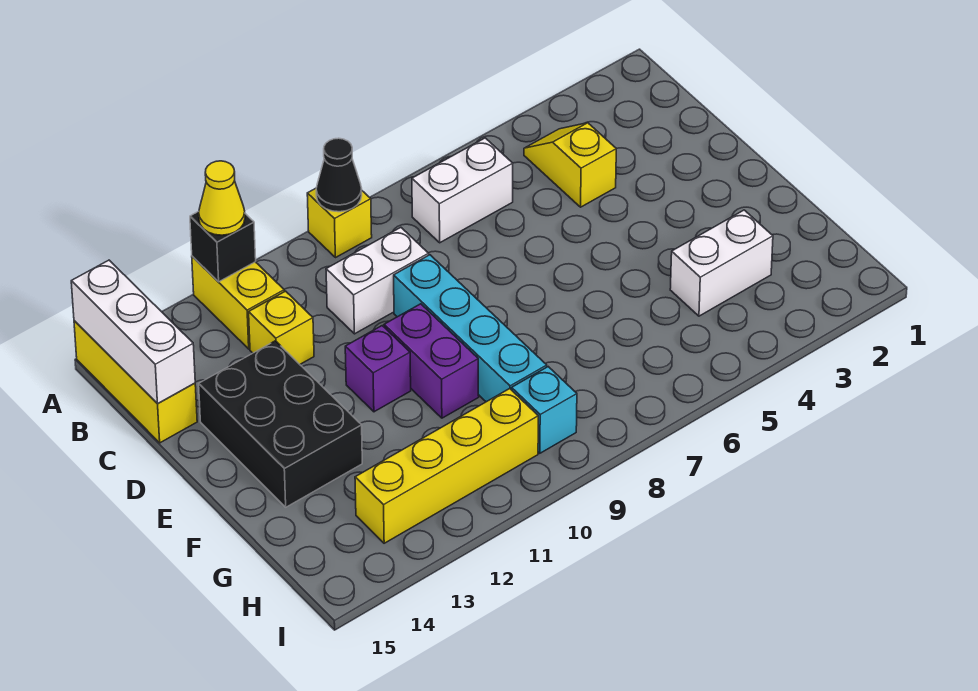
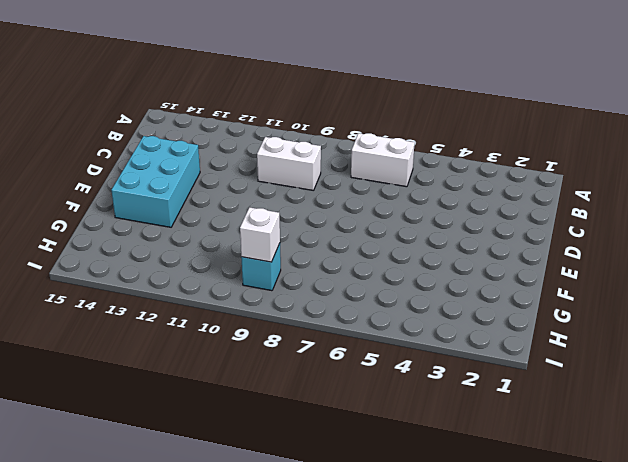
cyan brick D13:F14 level 1 -> black brick D13:F14 level 1
white brick H9 level 2 -> none
none -> yellow brick A9 level 1
none -> yellow brick A12:B12 level 1
none -> yellow brick A15:C15 level 1

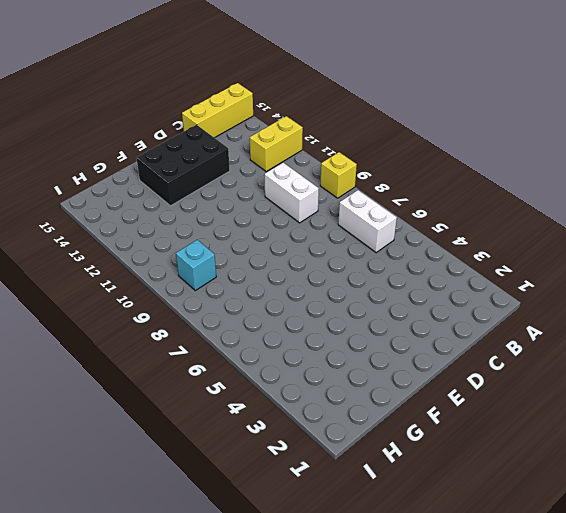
none -> yellow slope B4:C4 level 1 top C
none -> yellow brick C12 level 1
none -> cyan brick D9:G9 level 1

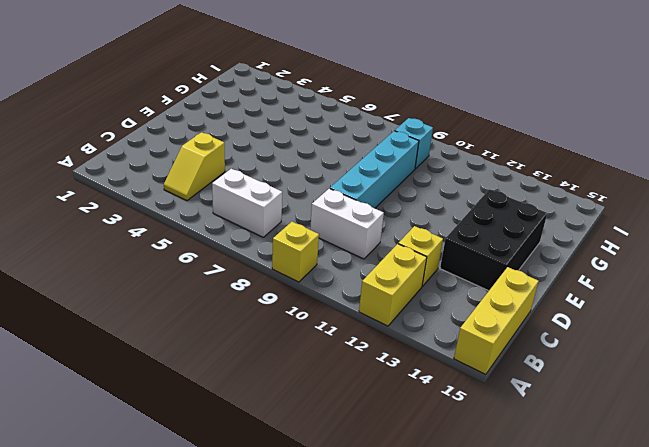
none -> purple brick E10:F10 level 1
none -> purple brick E11 level 1
none -> white brick G3:G4 level 1

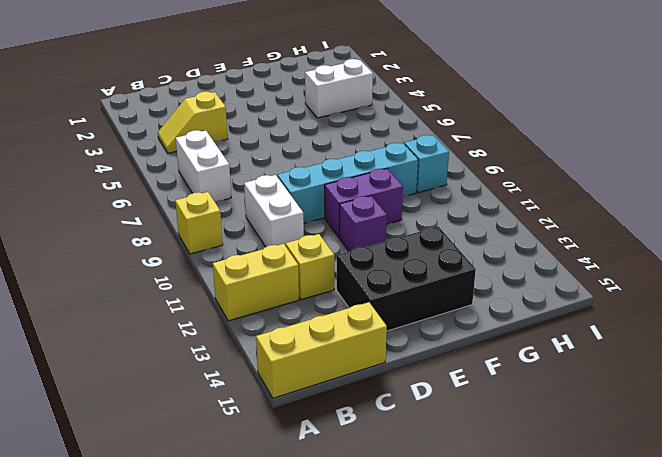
white brick G4:H4 level 1 -> white brick G3:G4 level 1
none -> yellow brick H10:H13 level 1
none -> black cone A9 level 2
none -> black brick A12 level 2

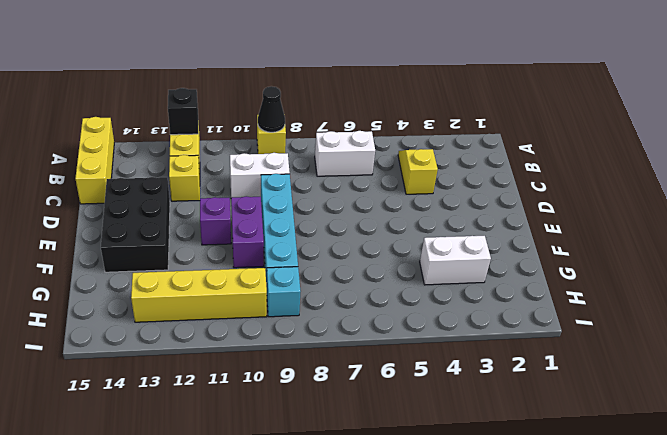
none -> white brick A15:C15 level 2
none -> yellow cone A12 level 3

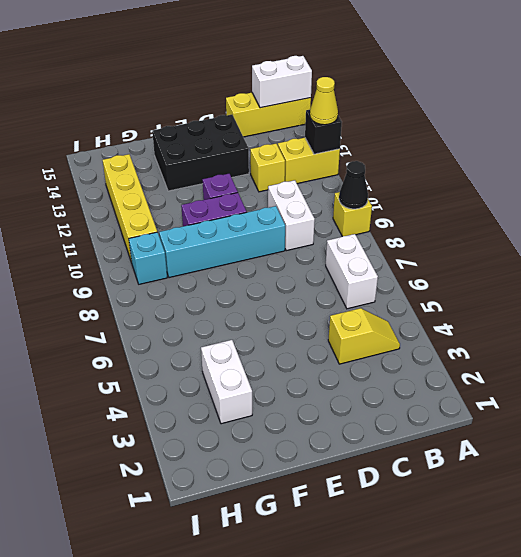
white brick A15:B15 level 2 -> white brick A15:C15 level 2

